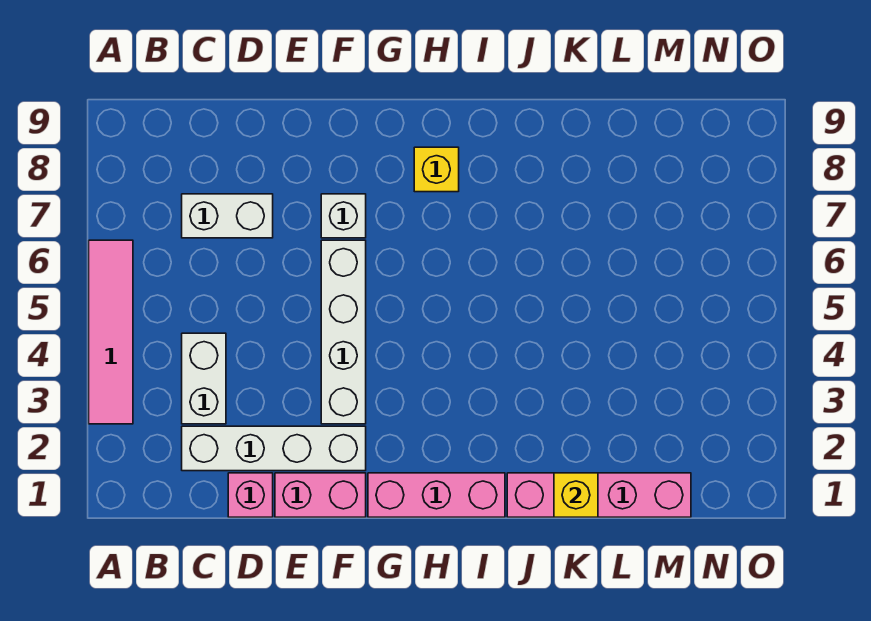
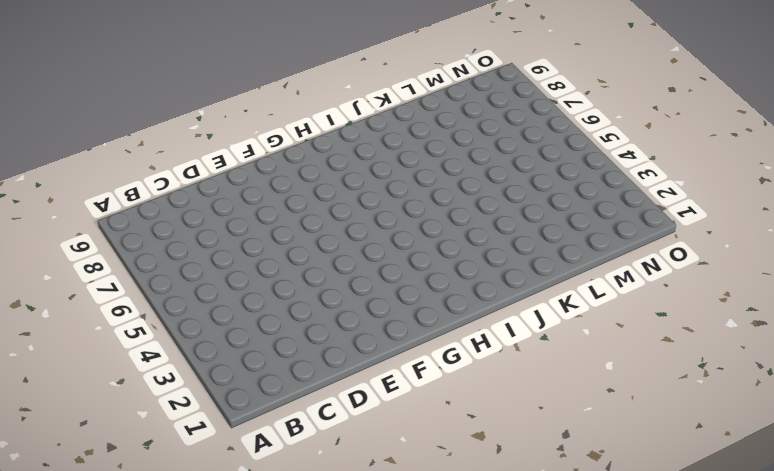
none -> pink tile A3:A6 level 1
none -> white brick C2:F2 level 1
none -> white brick C3:C4 level 1

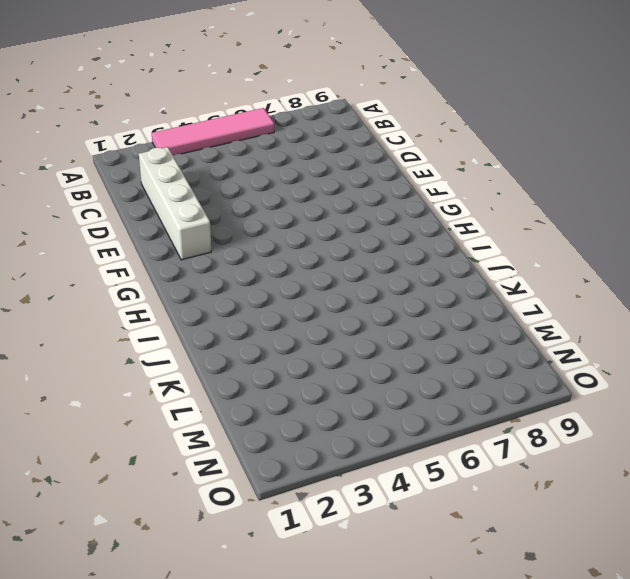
none -> white brick C3:C4 level 1
none -> white brick C7:D7 level 1
none -> pink brick D1 level 1

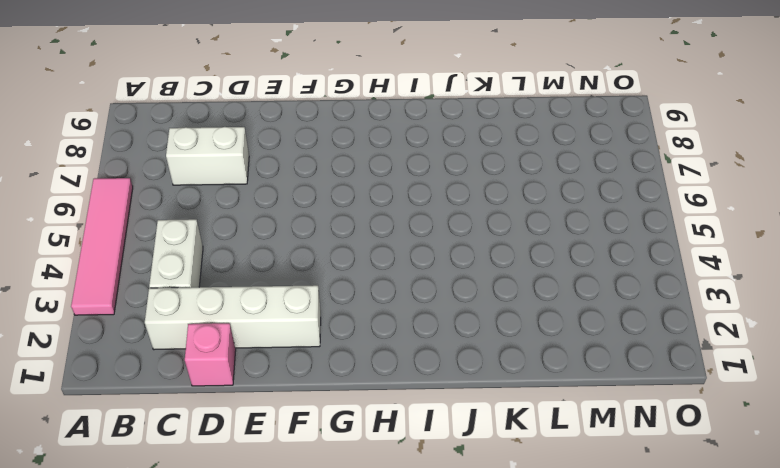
none -> pink brick E1:F1 level 1
none -> white brick F3:F6 level 1
none -> white brick F7 level 1

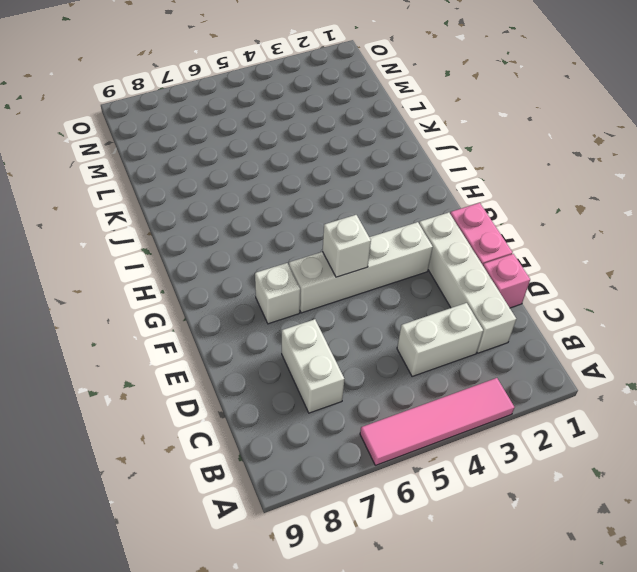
white brick F5 level 2 -> none
none -> pink brick G1:I1 level 1
none -> yellow brick H8 level 1
none -> pink brick J1:M1 level 1

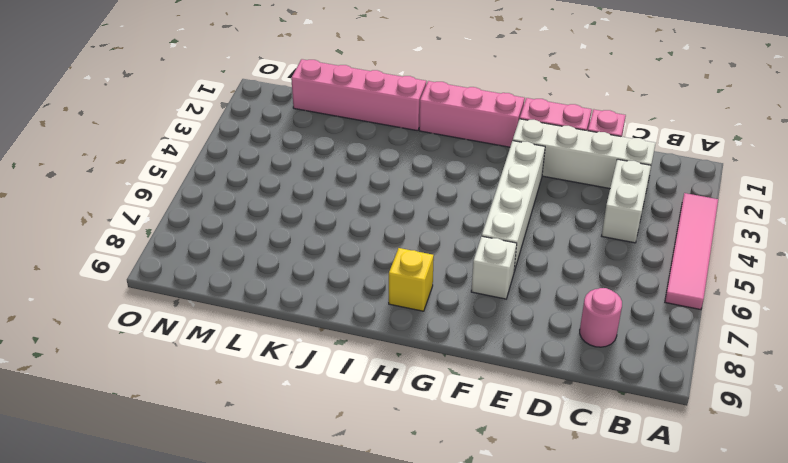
pink round brick C8 level 1 -> none
none -> white brick C7:D7 level 1
none -> yellow brick K1 level 2

